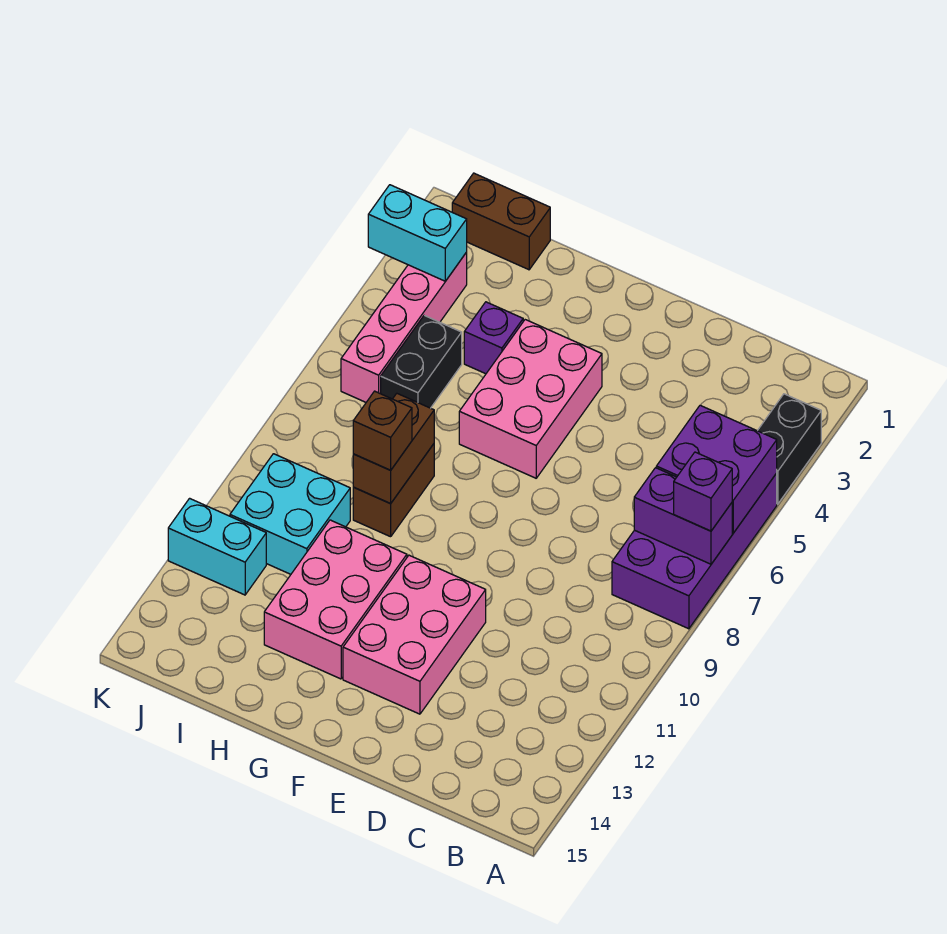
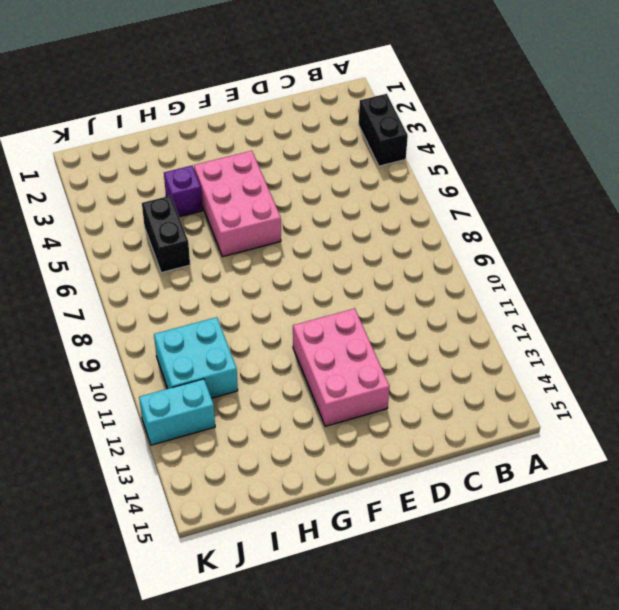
none -> purple brick A5:B8 level 1
none -> pink brick G11:H13 level 1
none -> brown brick H8:H9 level 1

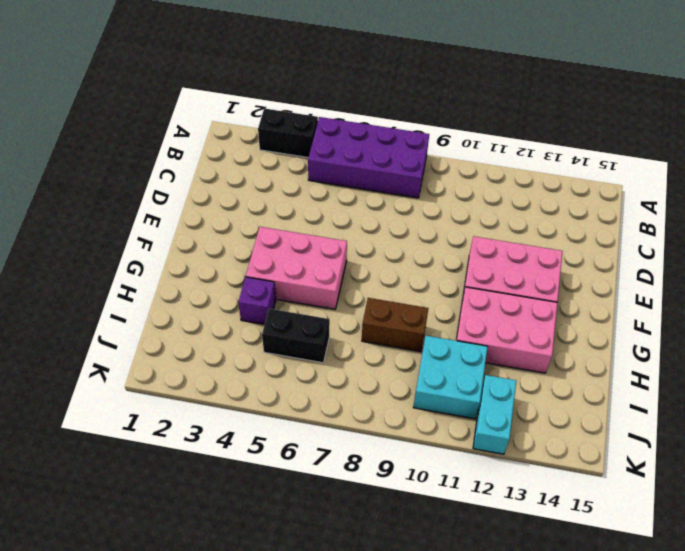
none -> brown brick I1:J1 level 1
none -> pink brick J3:J6 level 1
none -> purple brick A5:B6 level 2

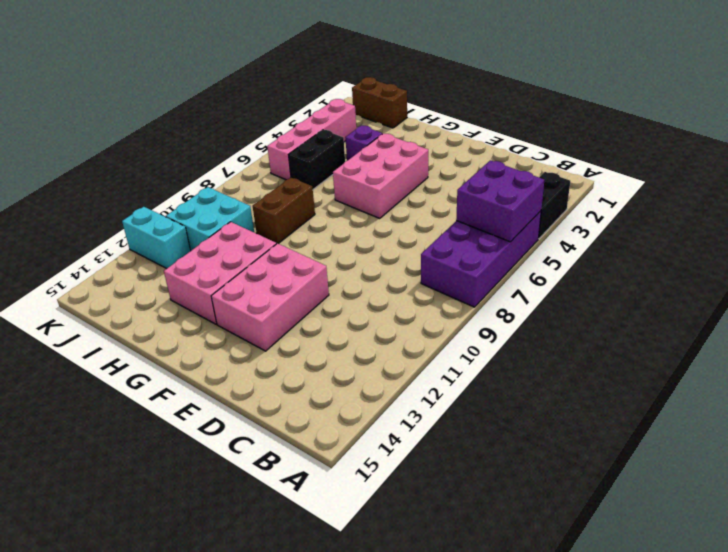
none -> purple brick A7:B7 level 2
none -> brown brick H8:H9 level 2
none -> cyan brick J3:K3 level 2

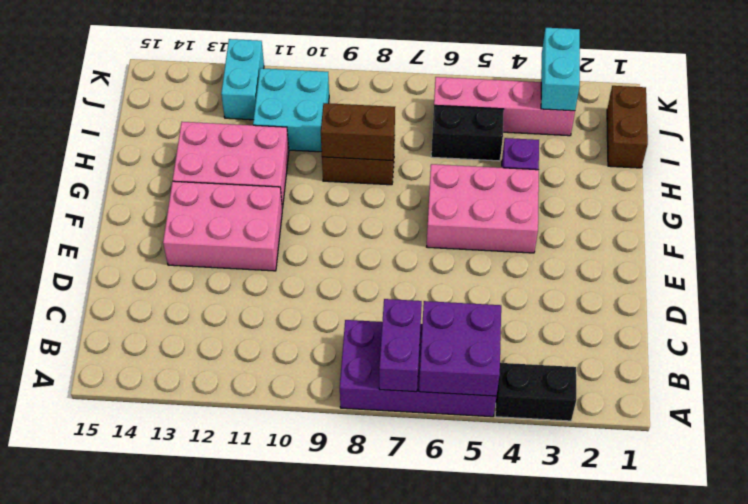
none -> purple brick A7 level 3
none -> brown brick H9 level 3

